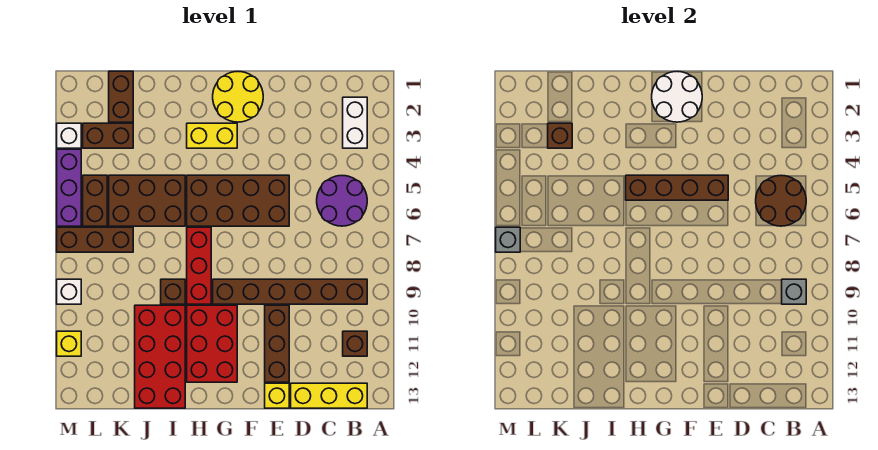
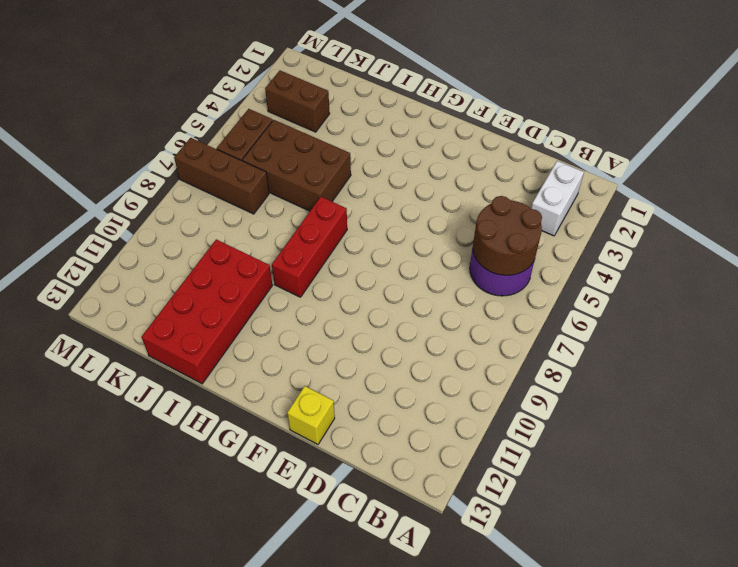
none -> brown brick B9:G9 level 1
none -> brown brick B11 level 1
none -> yellow brick B13:D13 level 1

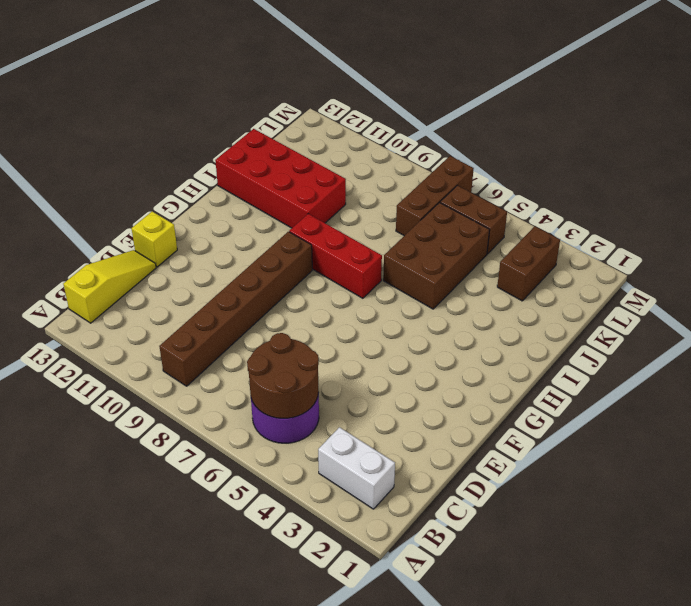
yellow slope B13:D13 level 1 top B -> yellow brick B13:D13 level 1
none -> brown brick B11 level 1
none -> brown brick E5:H6 level 1
none -> brown brick E10:E12 level 1

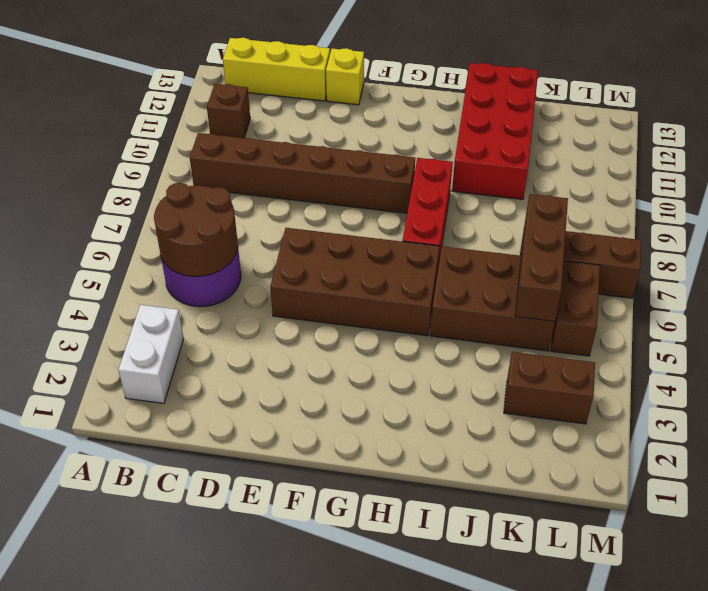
brown brick K5:K7 level 2 -> brown brick E10:E12 level 1
none -> yellow round brick F1:G2 level 1
none -> yellow brick G3:H3 level 1
none -> red brick G10:H12 level 1

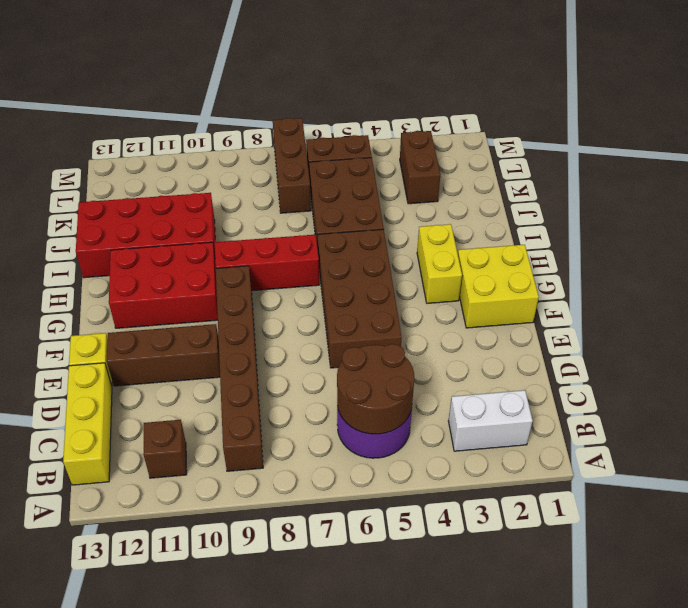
yellow brick F1:G2 level 1 -> yellow round brick F1:G2 level 1
none -> brown brick I9 level 1
none -> brown brick K1:K2 level 1
none -> white brick M3 level 1

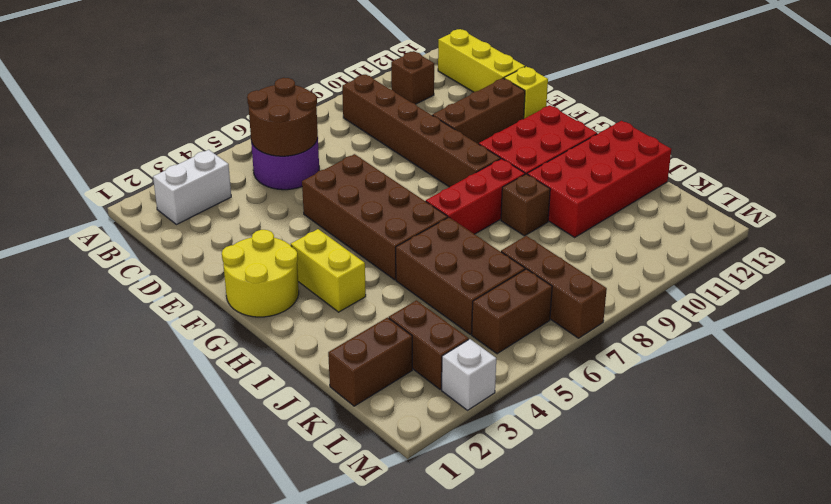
none -> purple brick M4:M6 level 1
none -> white brick M9 level 1
none -> yellow brick M11 level 1

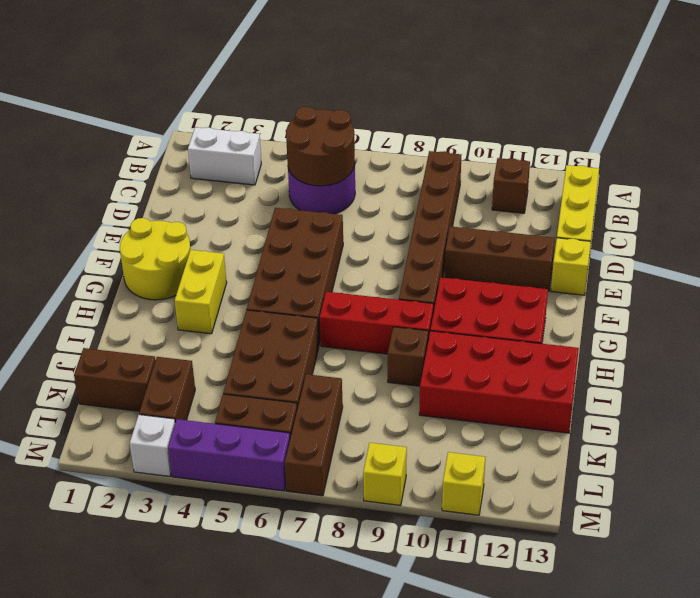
yellow brick M9 level 1 -> white brick M9 level 1
none -> grey brick B9 level 2
none -> brown brick E5:H5 level 2
none -> white round brick F1:G2 level 2

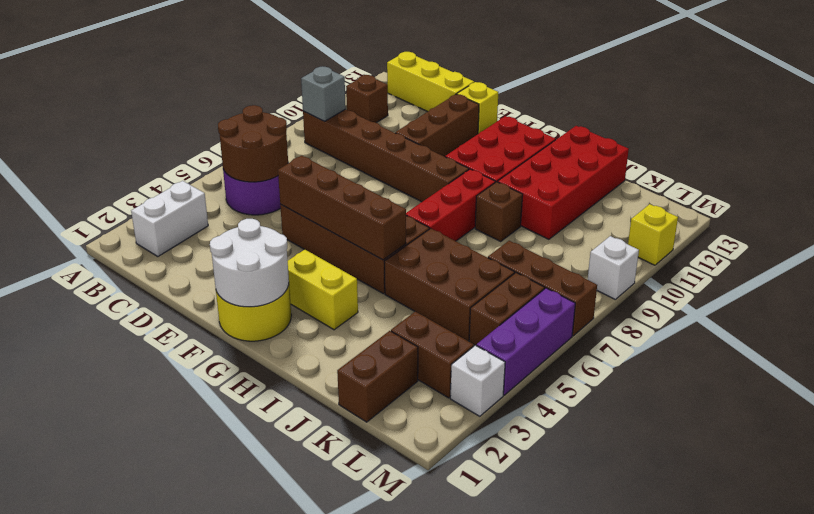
none -> brown brick K3 level 2
none -> grey brick M7 level 2

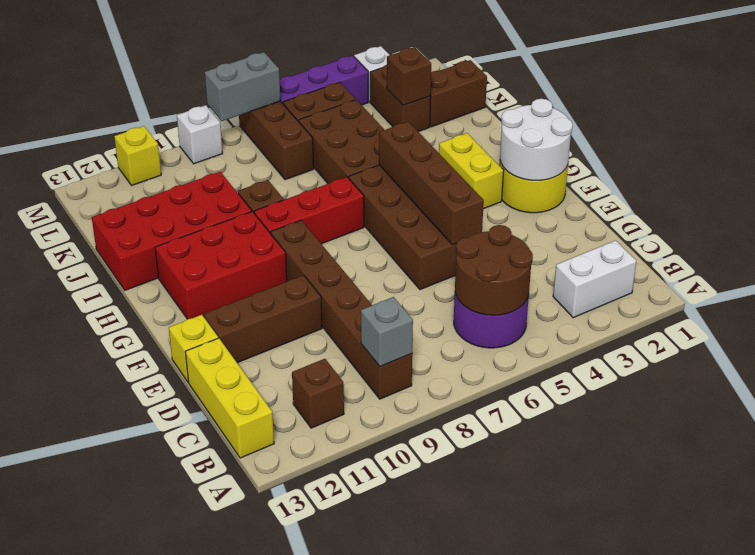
grey brick M7:M8 level 2 -> grey brick M7 level 2

